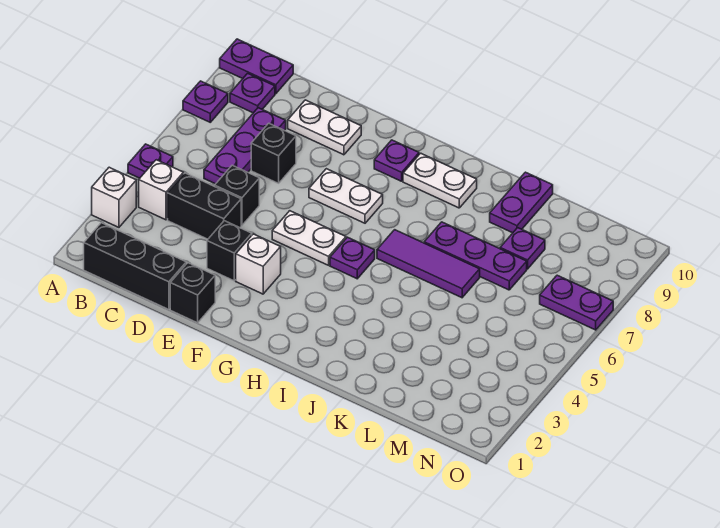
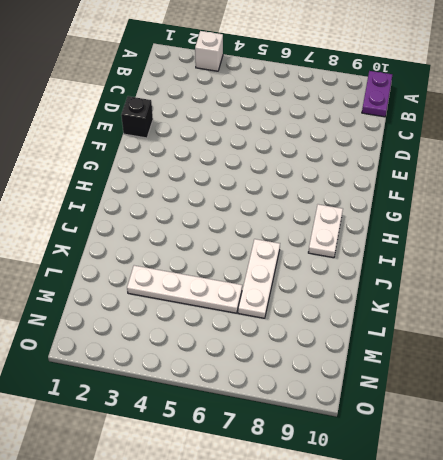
white plate J7:L7 level 1 -> purple plate J7:L7 level 1
white plate L3:L6 level 1 -> none
none -> purple plate A5 level 1
none -> purple plate A8 level 1
none -> black brick B1:D1 level 1

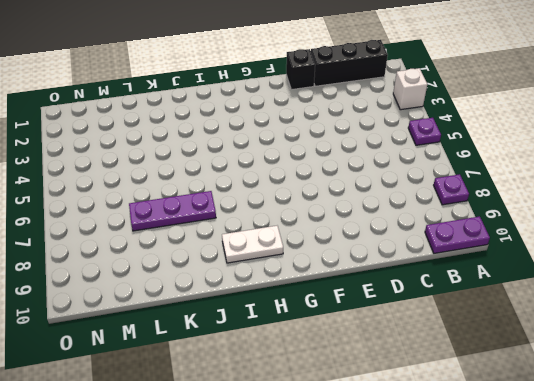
none -> white brick B4 level 1
none -> purple plate B9 level 1
none -> black brick C4:D4 level 1

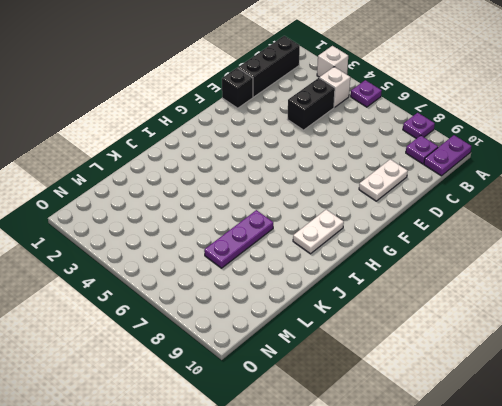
none -> purple plate C6:C8 level 1
none -> black brick D5 level 1
none -> black brick D7 level 1

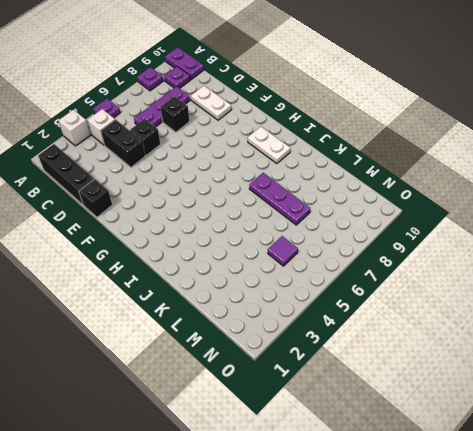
purple tile M5 level 1 -> none
none -> black brick E3 level 1
none -> white brick F3 level 1
none -> white plate F5:G5 level 1

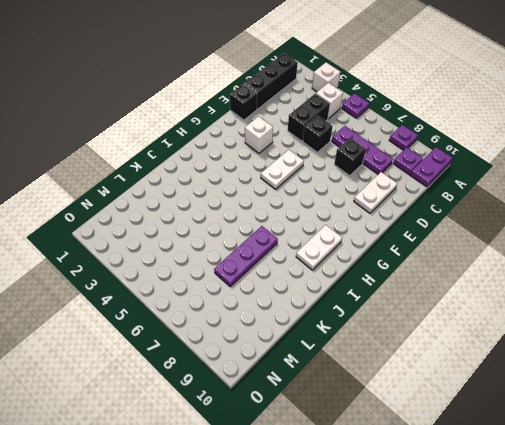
none -> black brick E3 level 1
none -> white plate F7:G7 level 1
none -> purple plate G9 level 1

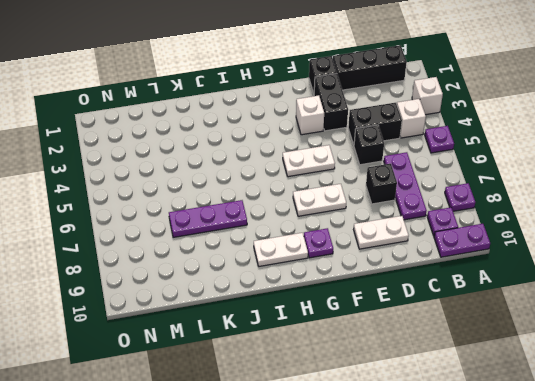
black brick E2:E3 level 1 -> black brick E3 level 1
none -> purple plate H5 level 1
none -> purple tile I6:K6 level 1
none -> purple plate K9:K10 level 1

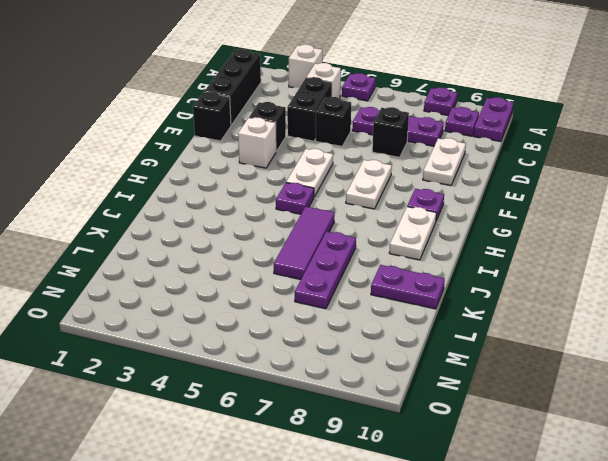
none -> purple plate L8 level 1
none -> purple plate N7:O7 level 1

